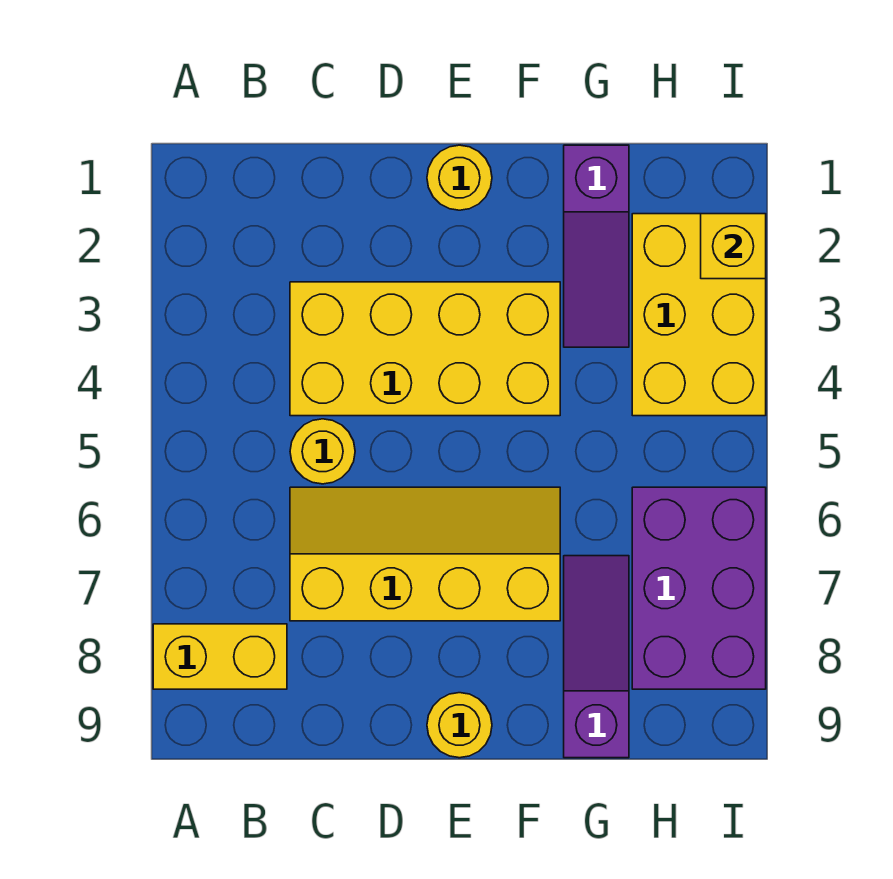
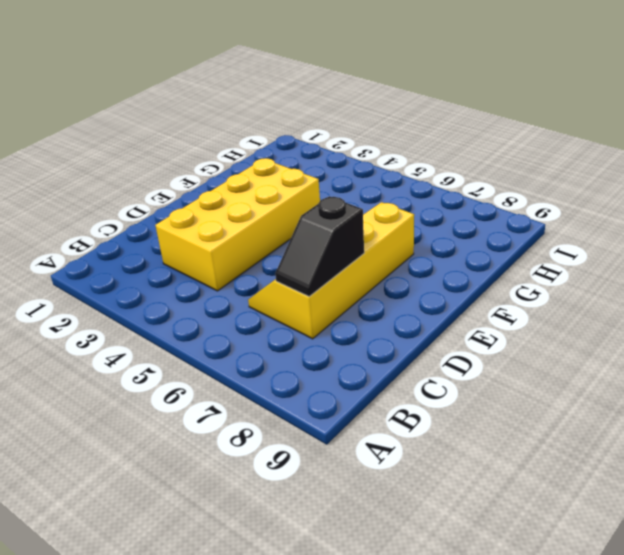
black slope C7:D7 level 2 top D -> none
none -> yellow brick A8:B8 level 1
none -> yellow round brick C5 level 1

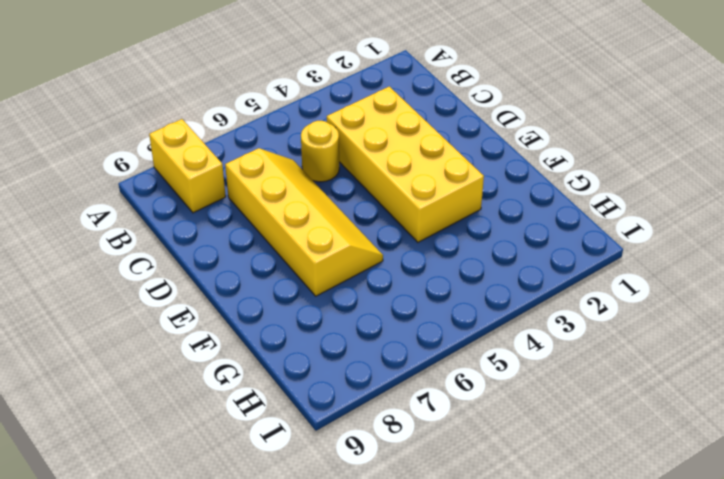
none -> yellow round brick E1 level 1
none -> yellow round brick E9 level 1

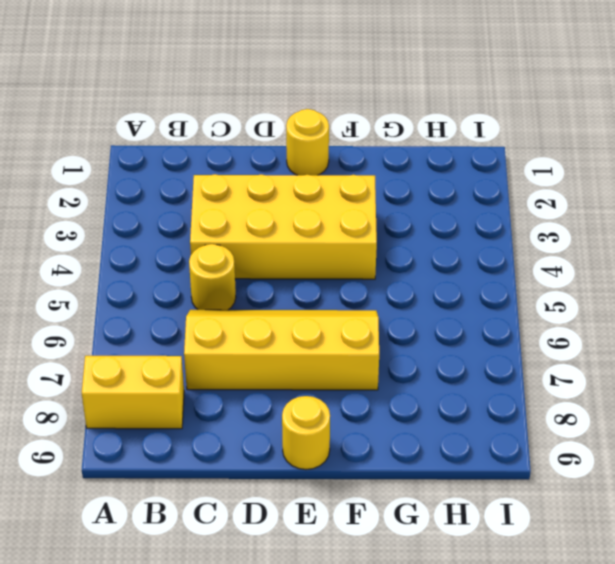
none -> purple slope G1:G3 level 1 top 1
none -> purple slope G7:G9 level 1 top 9

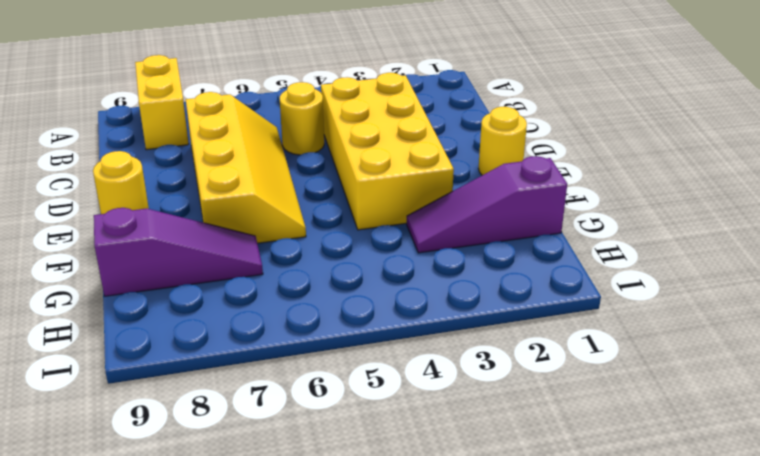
none -> yellow brick H2:I4 level 1
none -> purple brick H6:I8 level 1

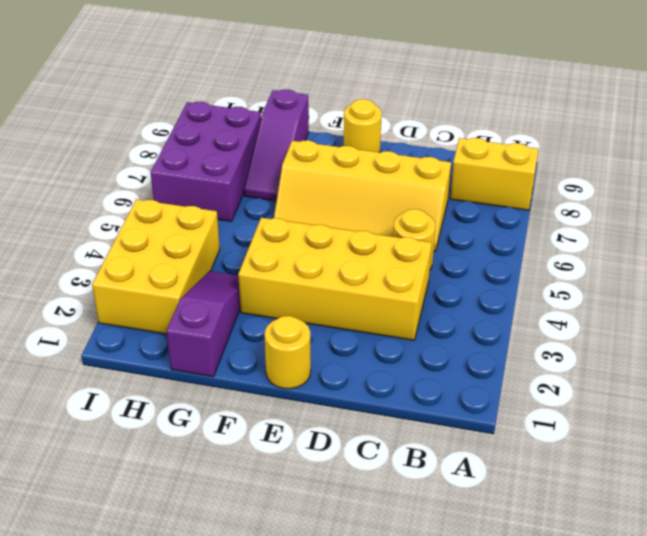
none -> yellow brick I2 level 2

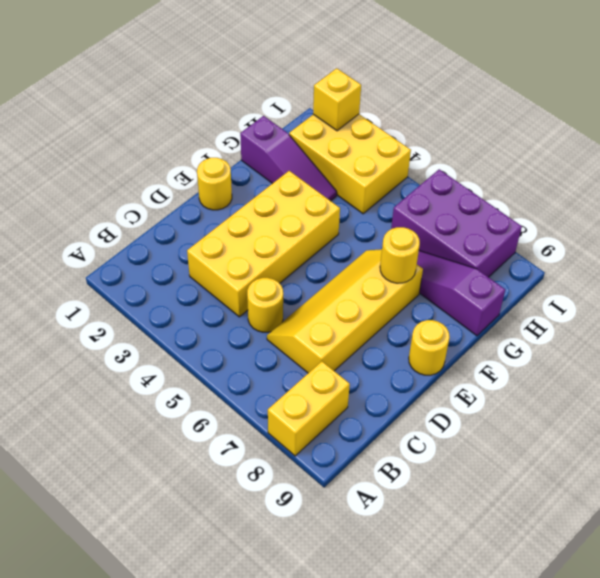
yellow round brick F7 level 2 -> none

